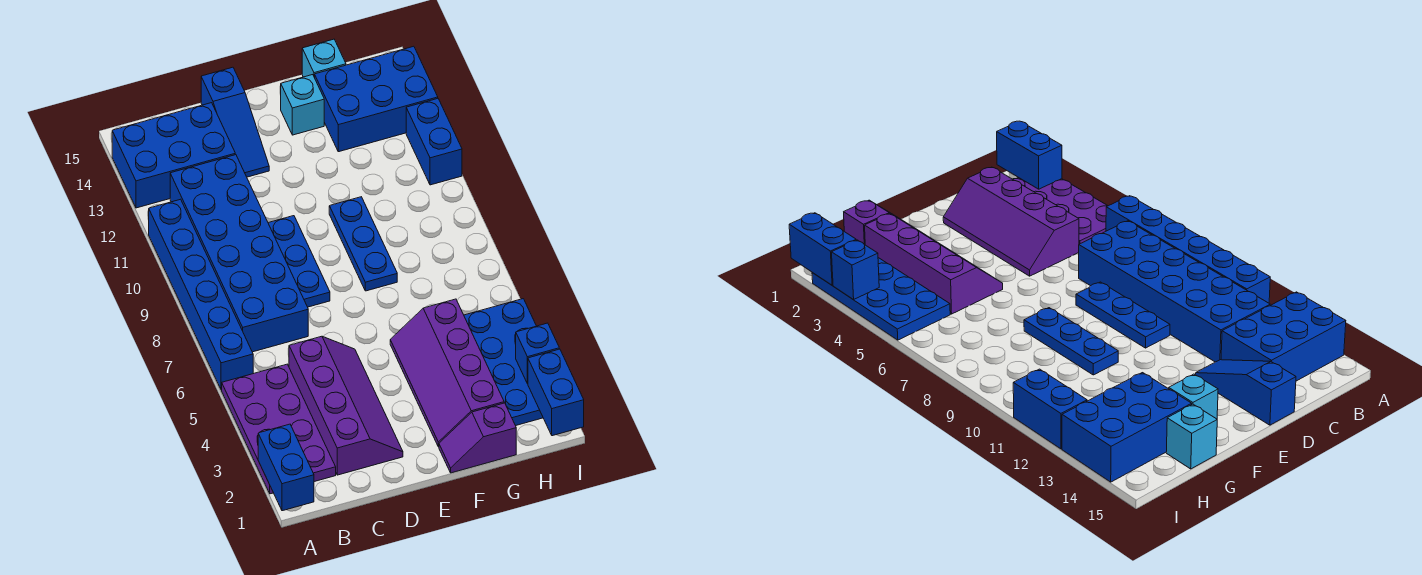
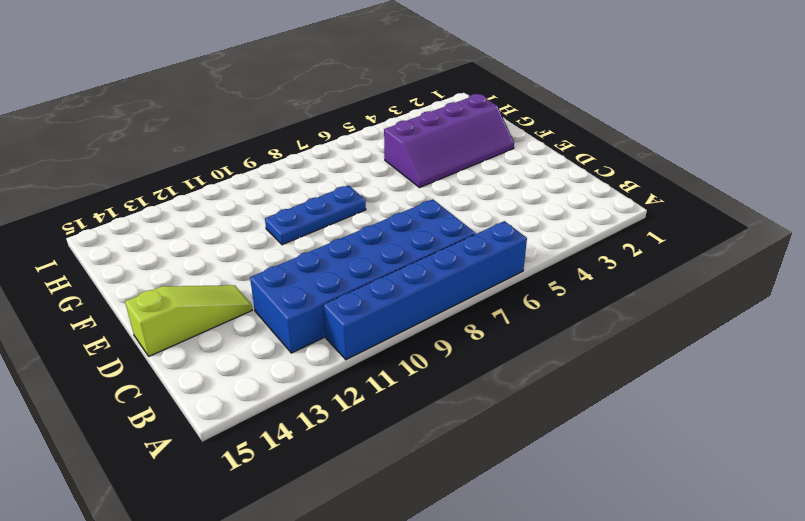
lime slope D13:D15 level 1 top 15 -> blue slope D13:D15 level 1 top 15
none -> purple plate A2:B5 level 1
none -> blue brick A13:C14 level 1
none -> purple slope C2:D5 level 1 top C

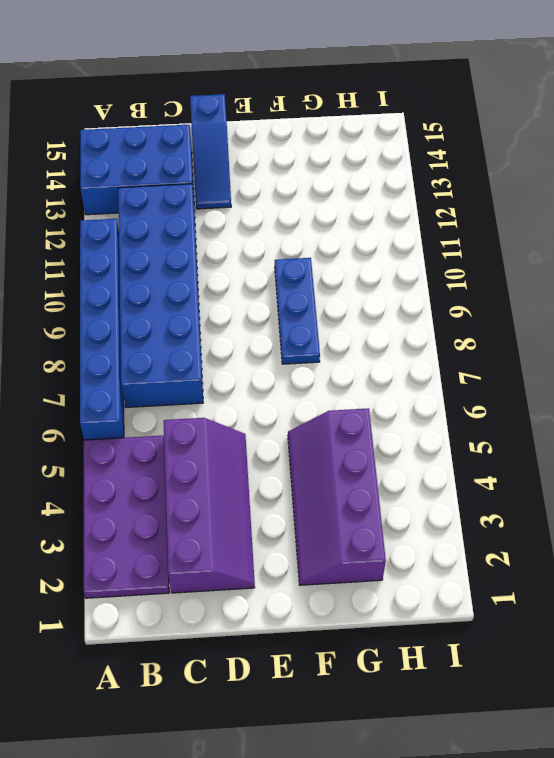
none -> blue plate D8:D10 level 1
none -> purple slope F1:G1 level 1 top G
none -> cyan brick F14 level 1

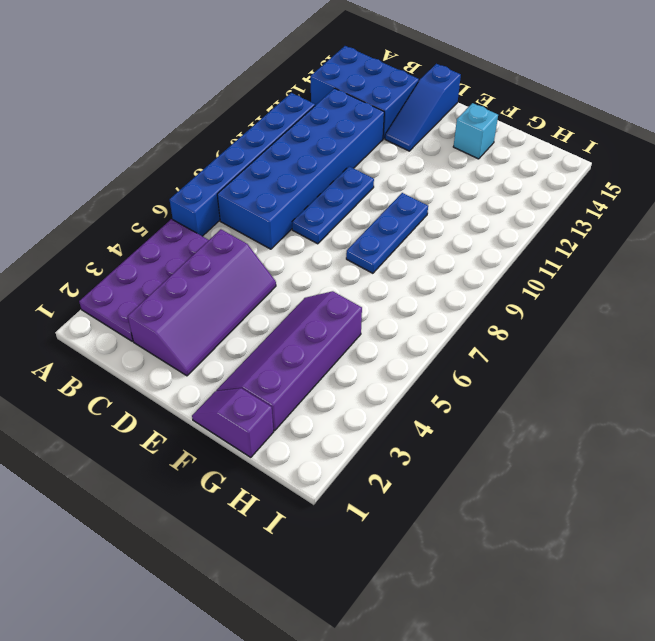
none -> blue brick G13:I14 level 1
none -> cyan brick G15 level 1
none -> blue plate H2:I5 level 1

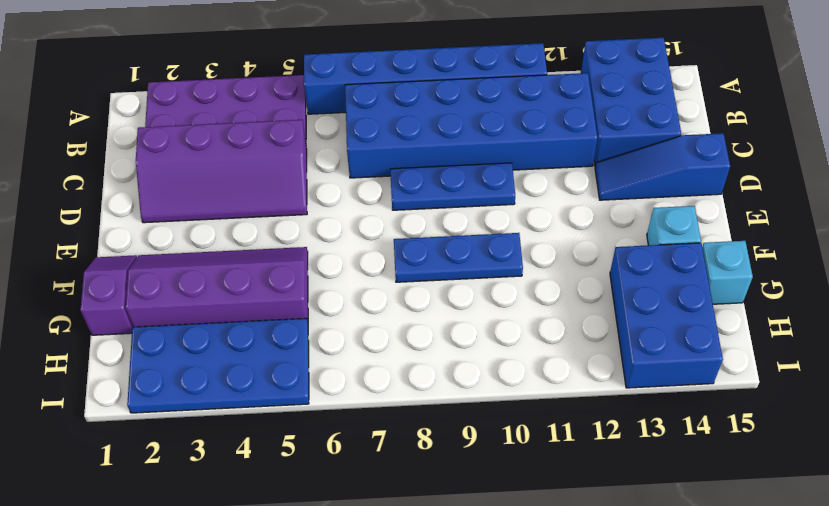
none -> blue brick I11:I12 level 1
none -> blue brick A1:A2 level 2
none -> blue brick I1:I2 level 2

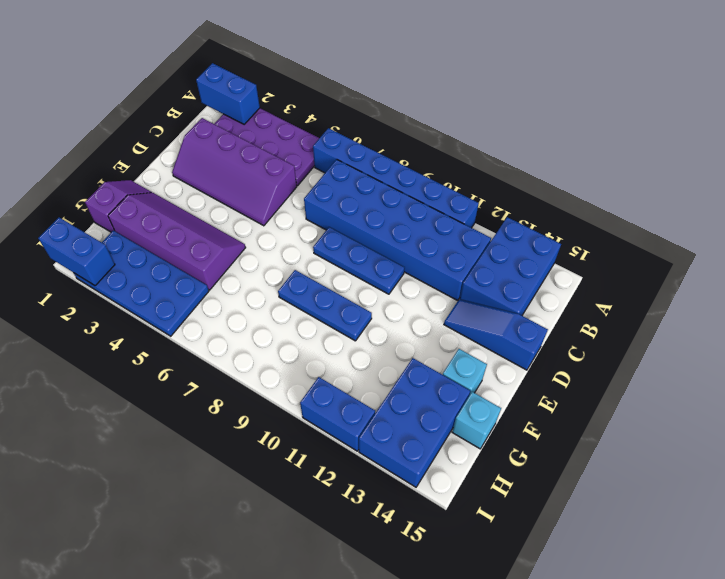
none -> blue brick I3 level 2

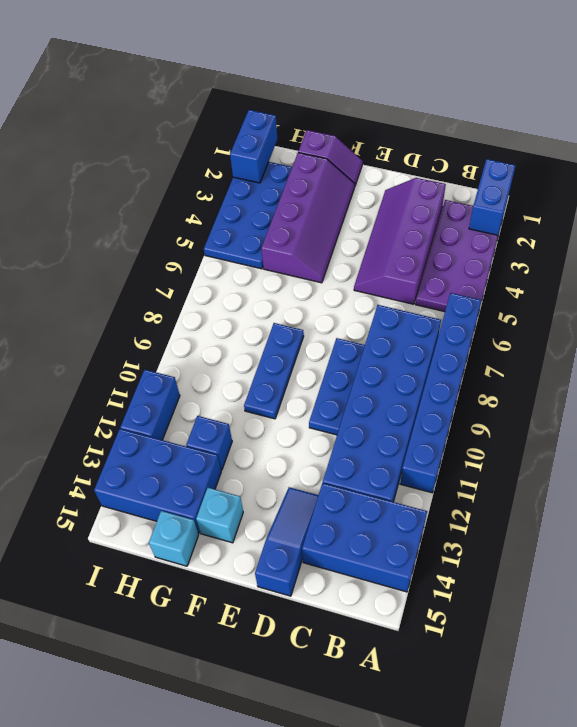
blue brick G12 level 1 -> blue brick I3 level 2

